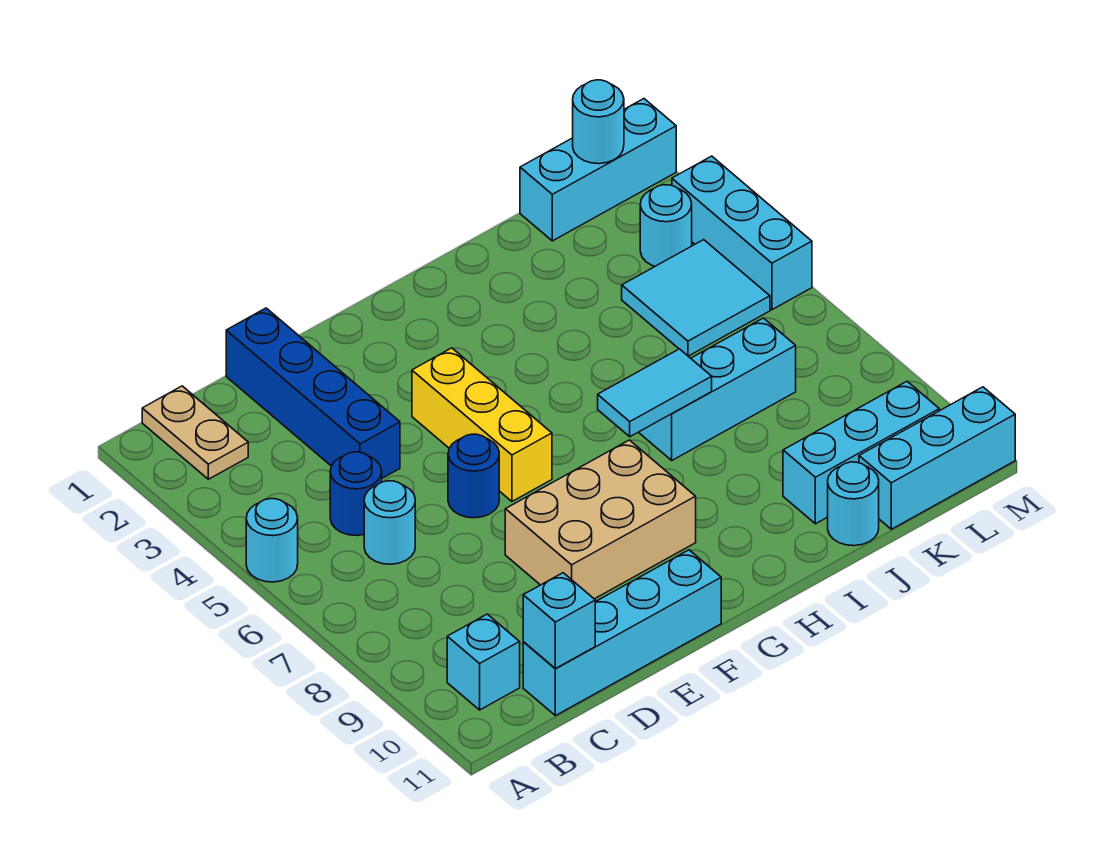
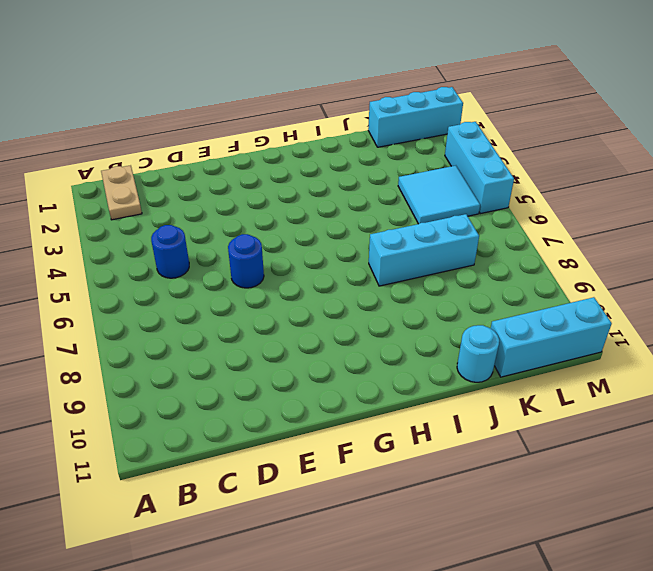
none -> cyan round brick A5 level 1
none -> cyan brick B10 level 1
none -> cyan round brick C6 level 1

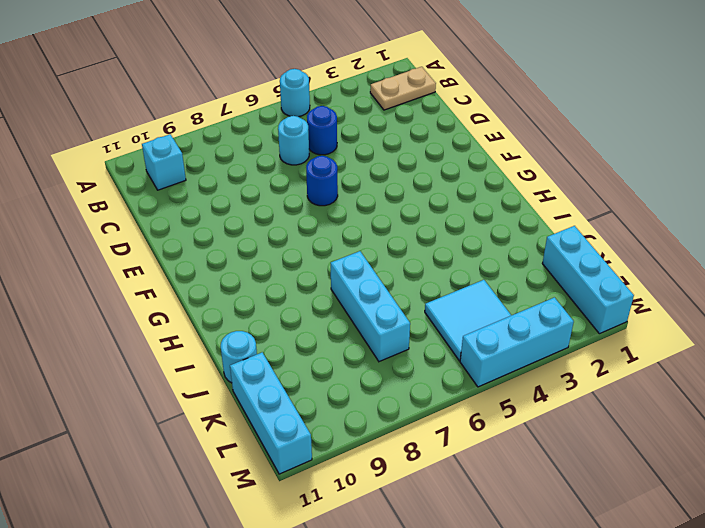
none -> cyan brick C11:F11 level 1
none -> blue brick D1:D4 level 1
none -> tan brick E8:G9 level 1

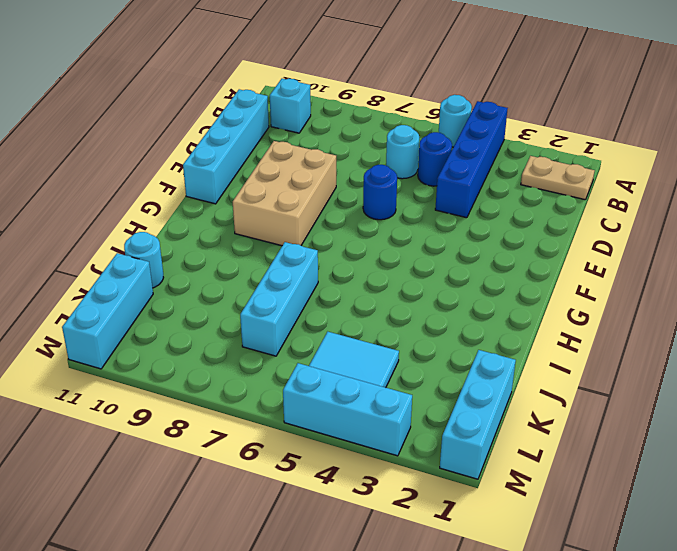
blue brick A4:D4 level 1 -> blue brick D1:D4 level 1
none -> yellow brick F4:F6 level 1
none -> cyan brick J10:L10 level 1
none -> cyan round brick L3 level 1

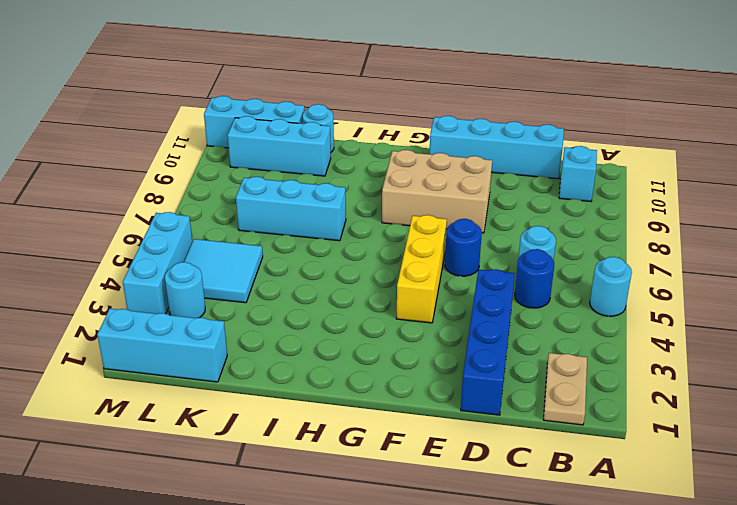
none -> cyan brick C11 level 2
none -> cyan tile H7:I7 level 2
none -> cyan round brick L1 level 2

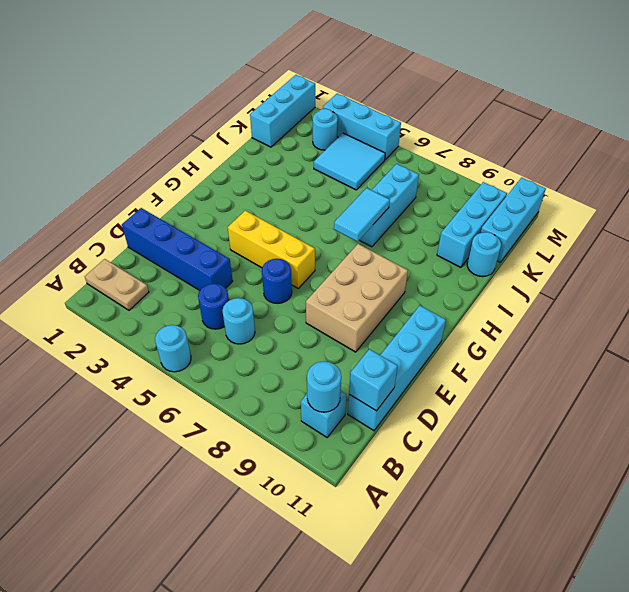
cyan round brick B10 level 2 -> cyan round brick L1 level 2

